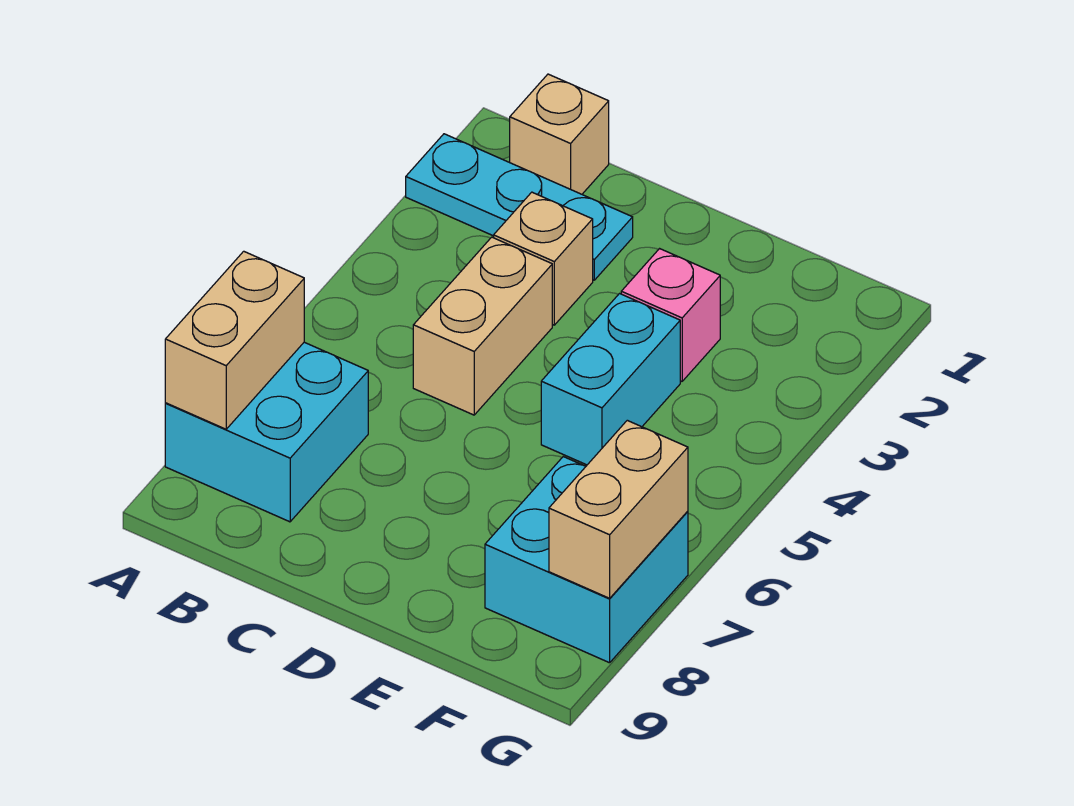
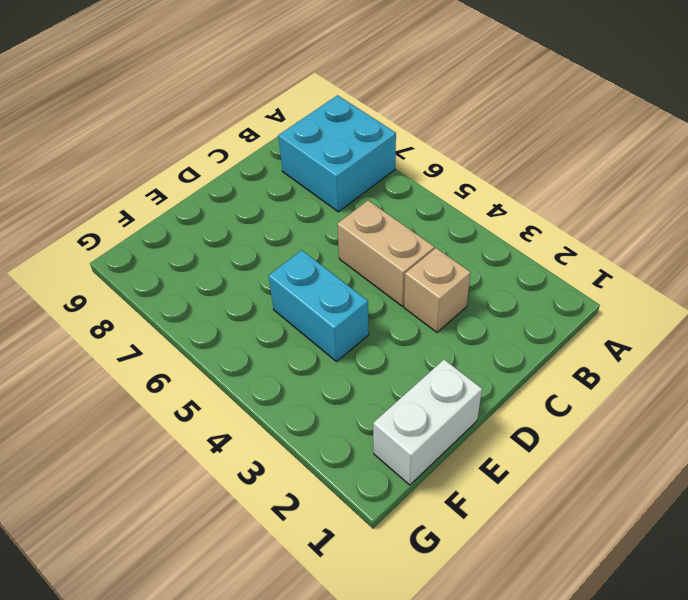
white brick E1:F1 level 1 -> none
none -> cyan plate A2:C2 level 1
none -> tan brick B1 level 1

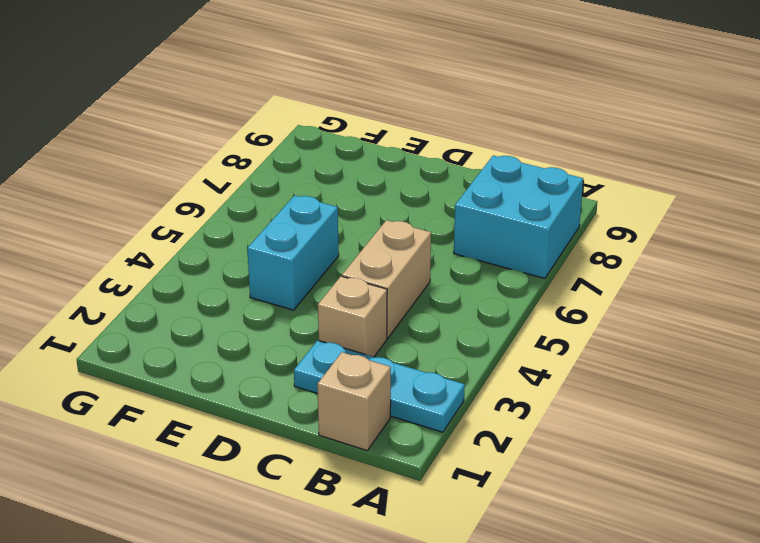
none -> pink brick E3 level 1
none -> cyan brick F7:G8 level 1

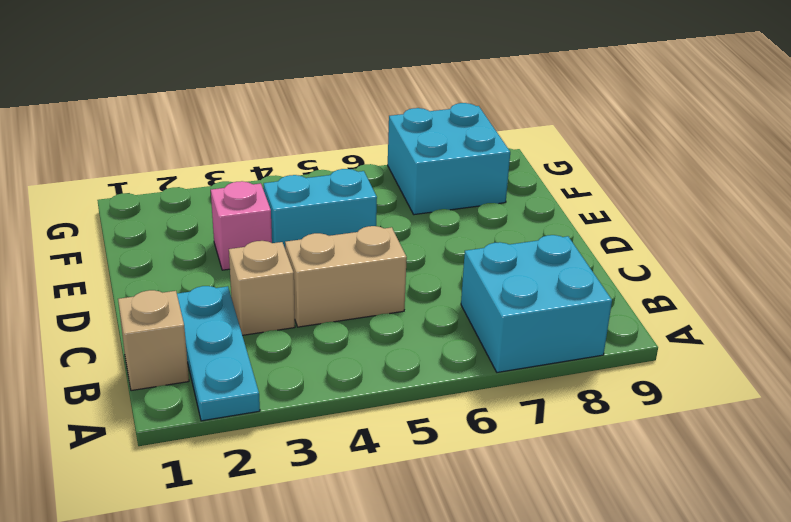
none -> tan brick A7:A8 level 2
none -> tan brick G7:G8 level 2

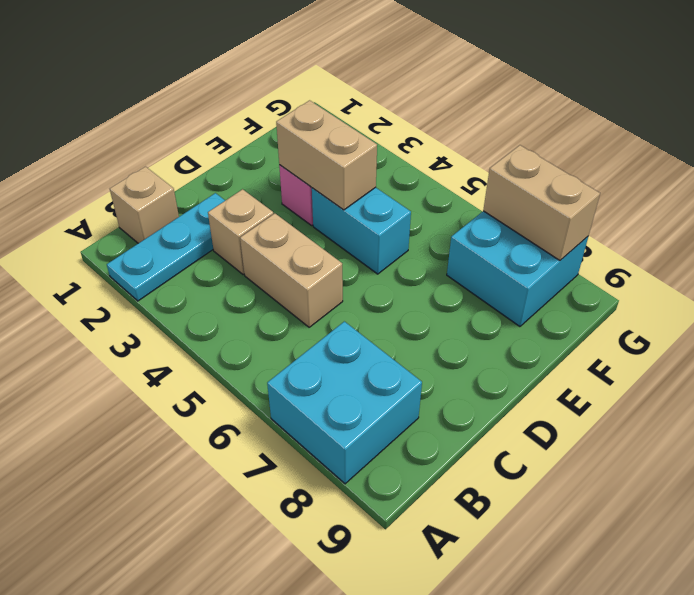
tan brick E3:E4 level 2 -> tan brick A7:A8 level 2

